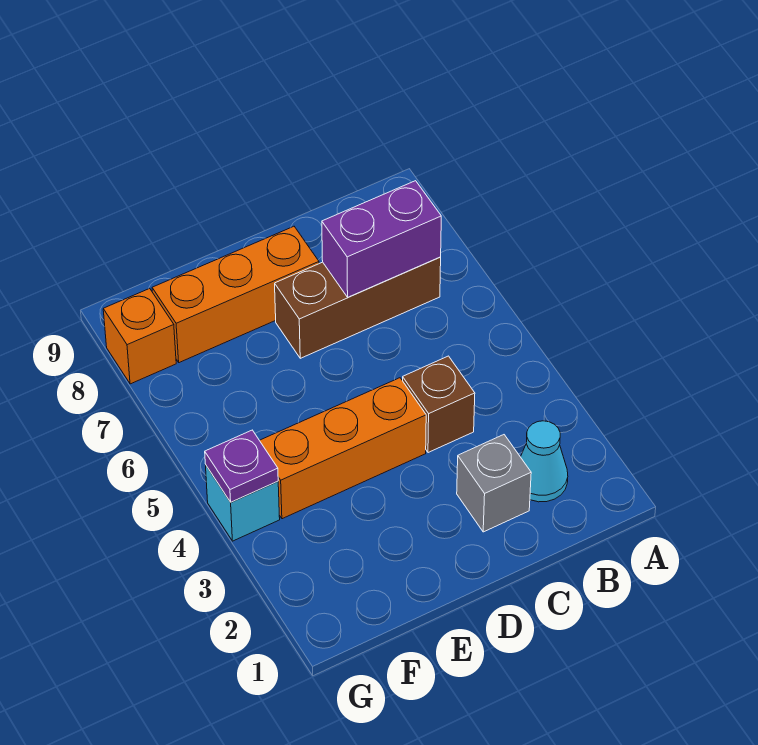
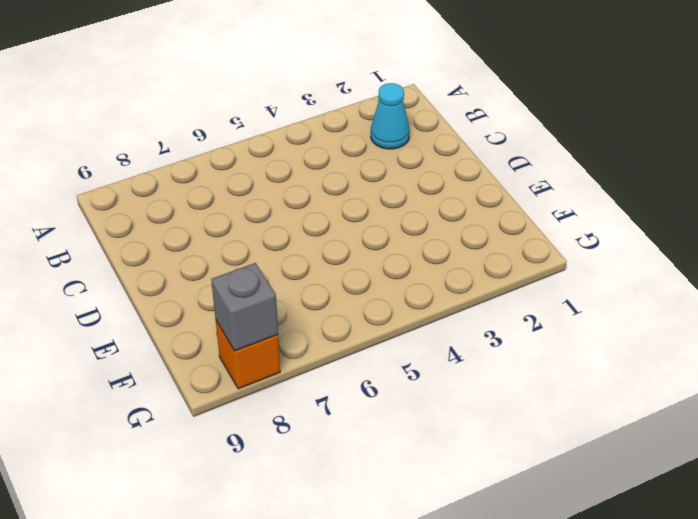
grey brick G8 level 2 -> grey brick C2 level 1
none -> brown brick B7:D7 level 1
none -> brown brick C4 level 1

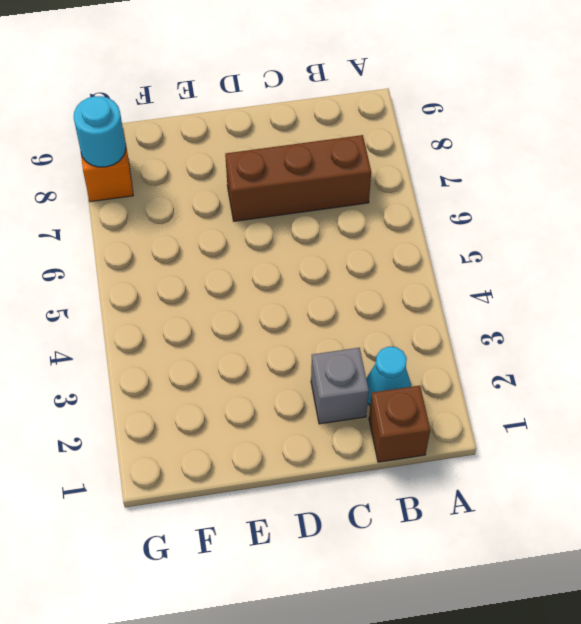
brown brick B1 level 1 -> brown brick C4 level 1
cyan round brick G8 level 2 -> none
none -> orange brick D4:F4 level 1
none -> orange brick D8:F8 level 1

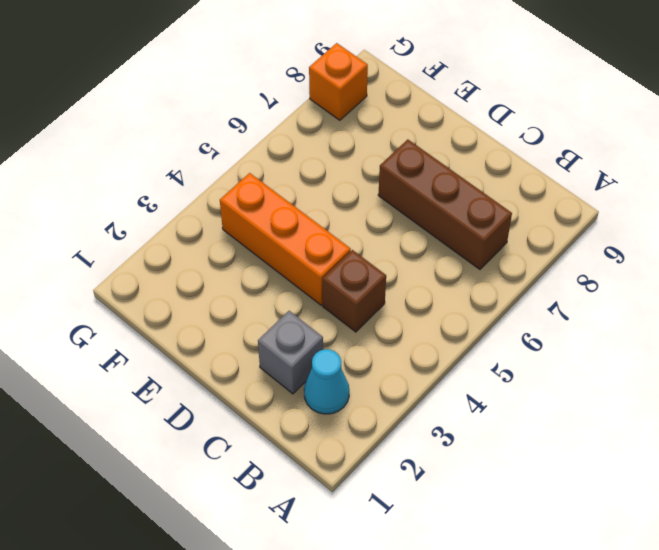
none -> orange brick D8:F8 level 1
none -> cyan brick G4 level 1

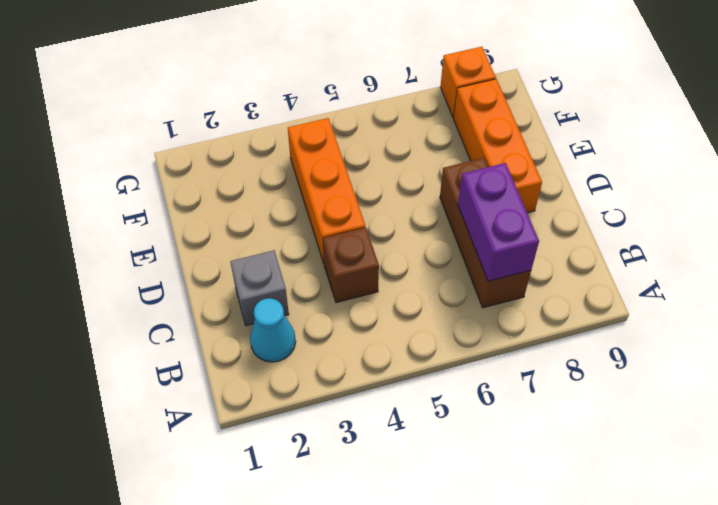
none -> cyan brick G4 level 1
none -> purple plate G4 level 2

